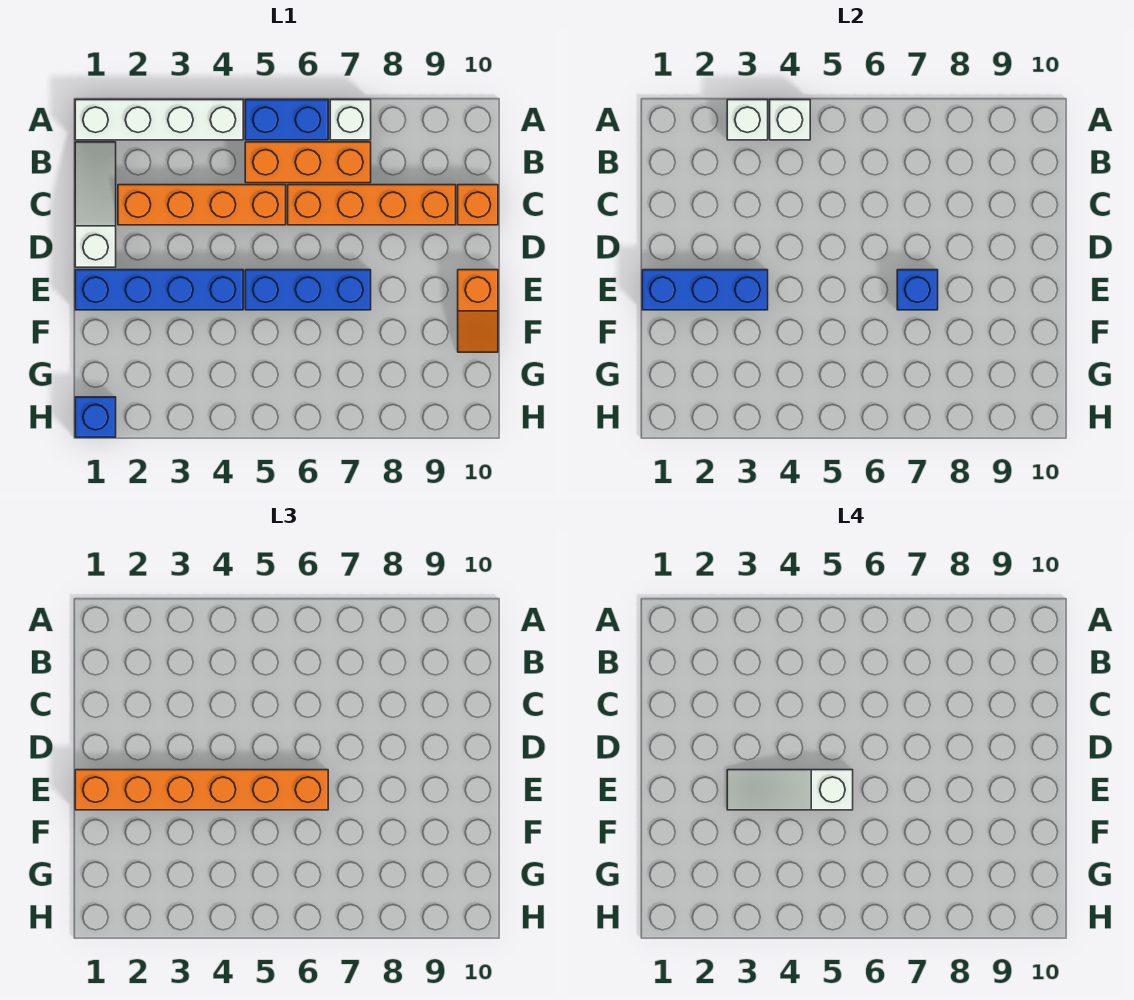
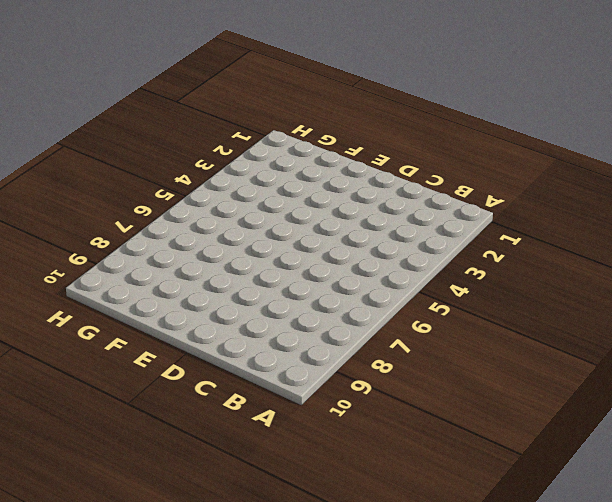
none -> white brick A1:A4 level 1
none -> blue brick A5:A6 level 1
none -> white brick A7 level 1

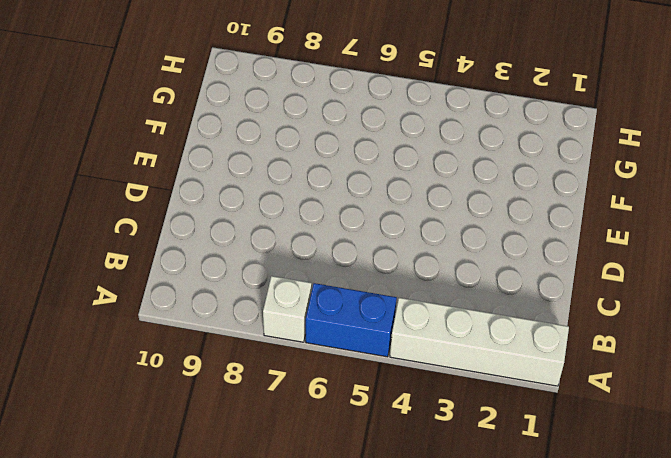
none -> white slope B1:D1 level 1 top D
none -> orange brick B5:B7 level 1
none -> orange brick C2:C5 level 1

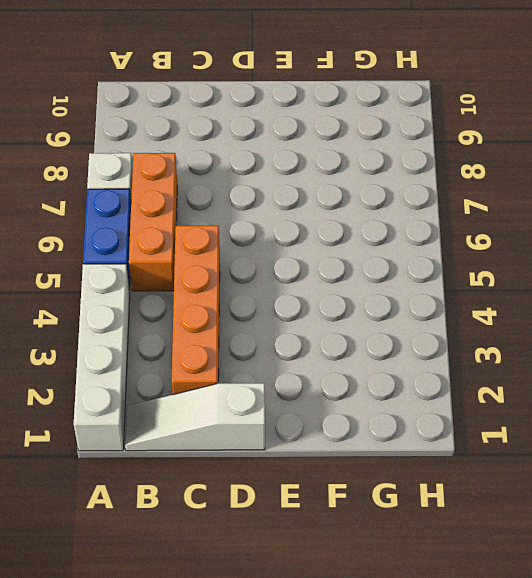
none -> orange brick C6:C9 level 1
none -> orange brick C10 level 1
none -> blue brick E1:E4 level 1

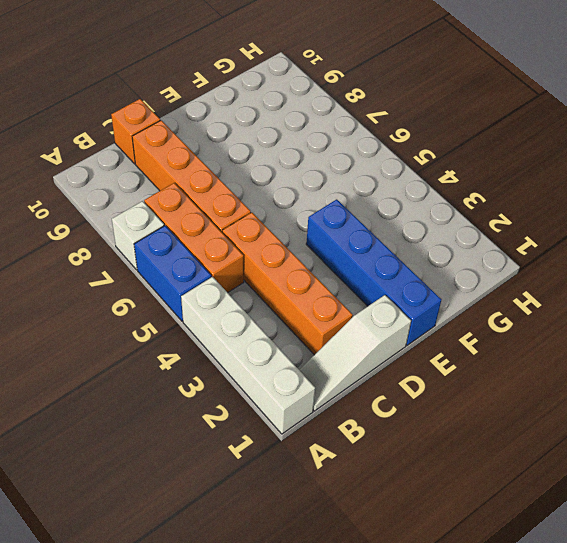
none -> blue brick E5:E7 level 1
none -> orange slope E10:F10 level 1 top E
none -> blue brick H1 level 1

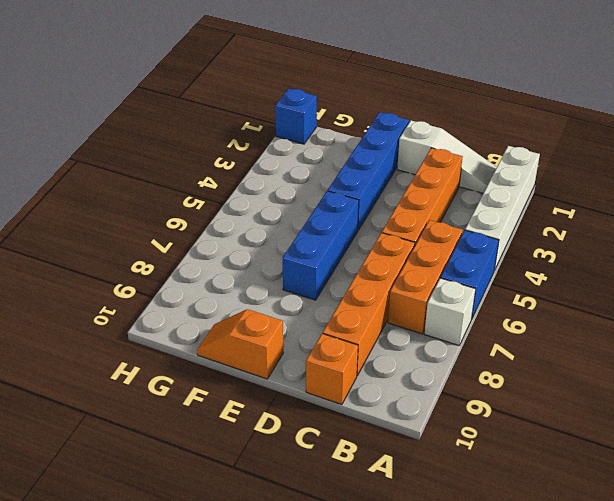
none -> white brick A3 level 2
none -> white brick A4 level 2
none -> blue brick E1:E3 level 2

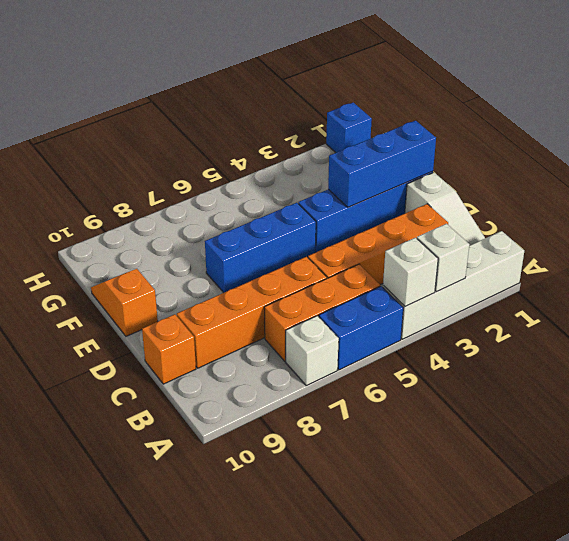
none -> blue brick E7 level 2
none -> orange brick E1:E6 level 3
none -> white slope E3:E5 level 4 top 5

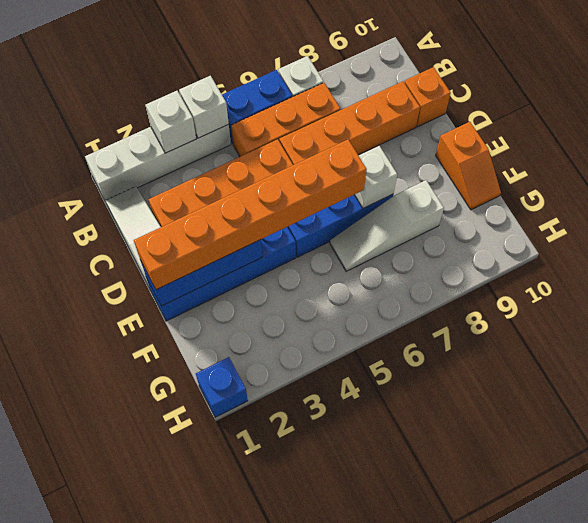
white brick E7 level 2 -> blue brick E7 level 2
white slope F6:F8 level 1 top 8 -> white slope E3:E5 level 4 top 5

